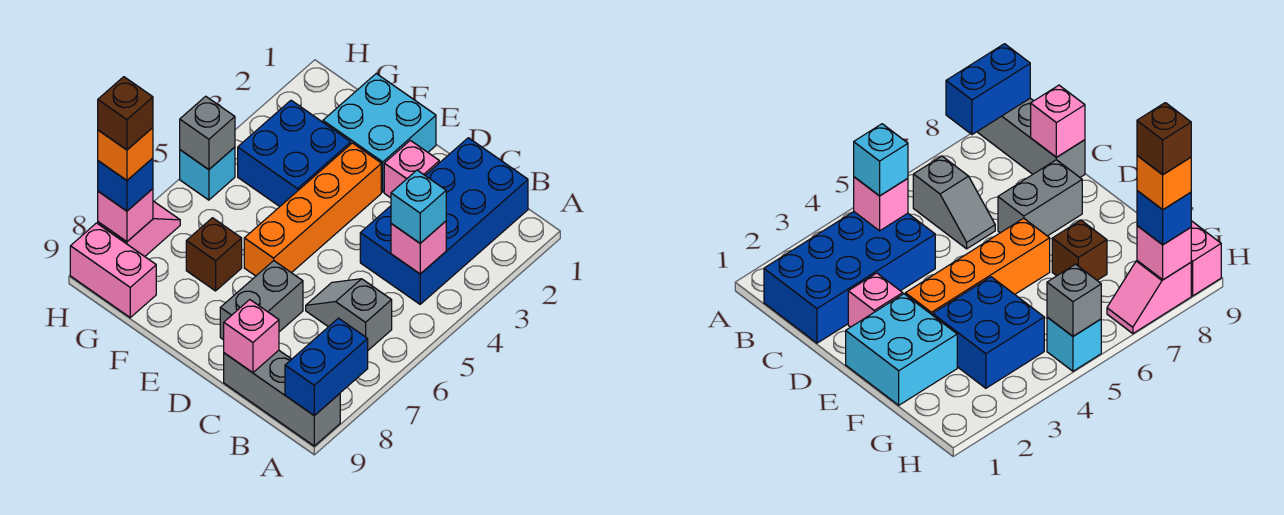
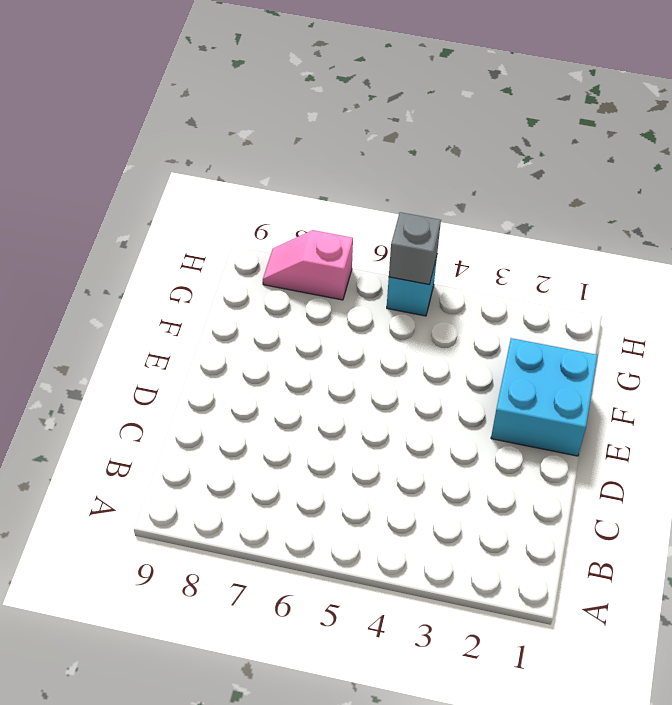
pink slope H7:H8 level 1 top 7 -> pink slope H7:H8 level 1 top 8
none -> grey brick A9:C9 level 1
none -> blue brick B1:C4 level 1
none -> grey slope B6:C6 level 1 top B

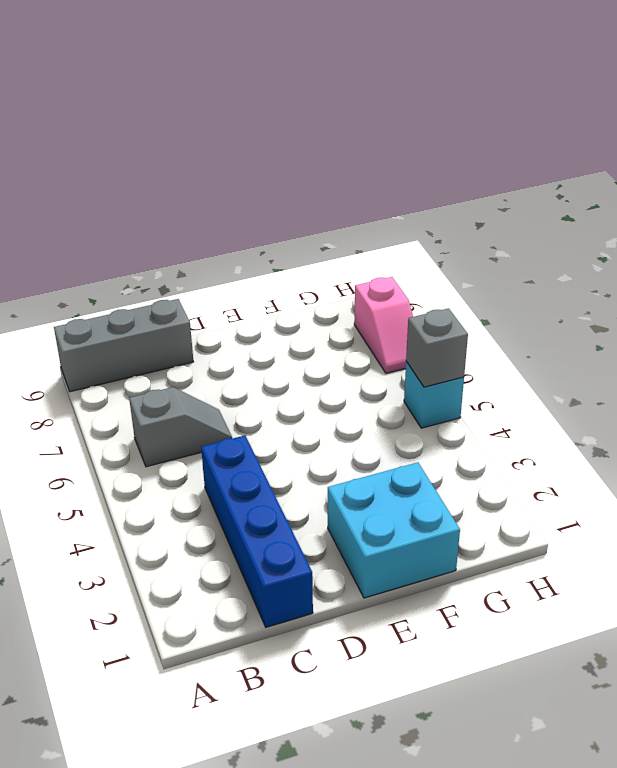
blue brick C1:C4 level 1 -> blue brick B1:C4 level 1
none -> pink brick D2 level 1
none -> grey brick D7:D8 level 1
none -> orange brick E3:E6 level 1

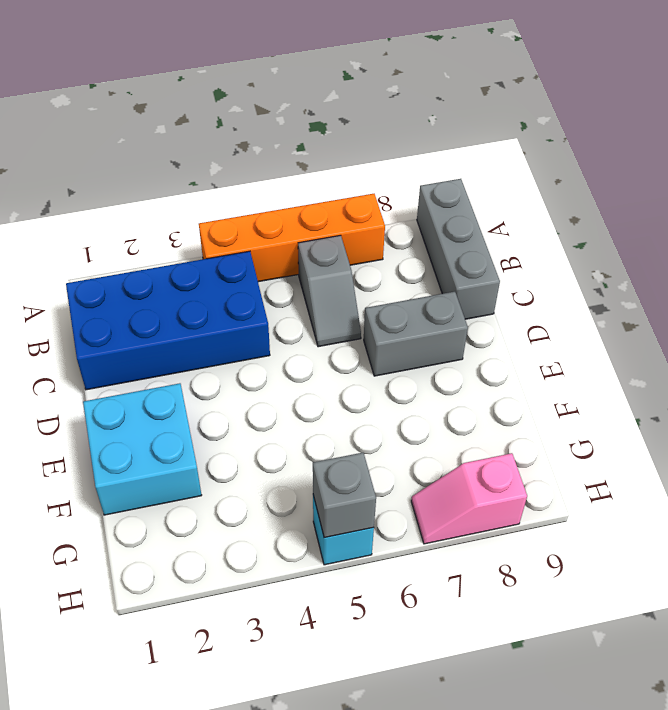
orange brick A4:A7 level 1 -> orange brick E3:E6 level 1
none -> pink brick D2 level 1
none -> blue brick F3:G4 level 1
none -> brown brick F7 level 1

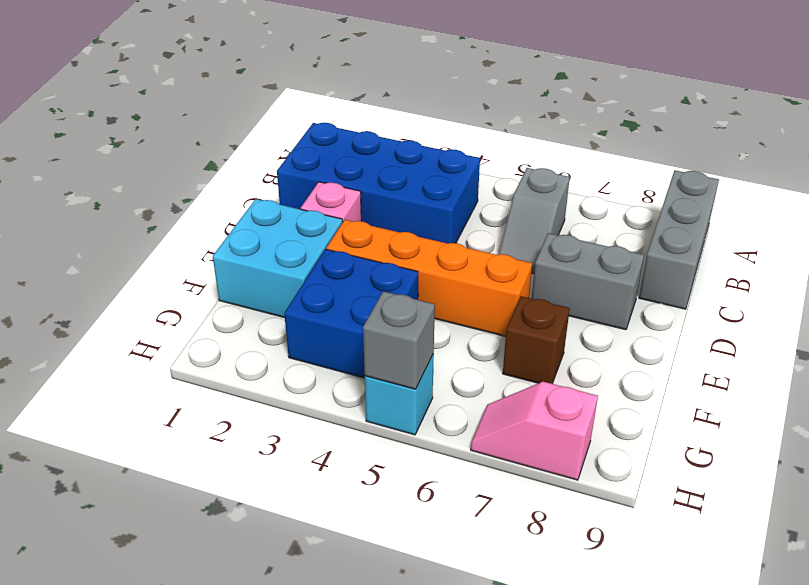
none -> pink brick G9:H9 level 1
none -> blue brick A8:A9 level 2
none -> pink brick B4 level 2

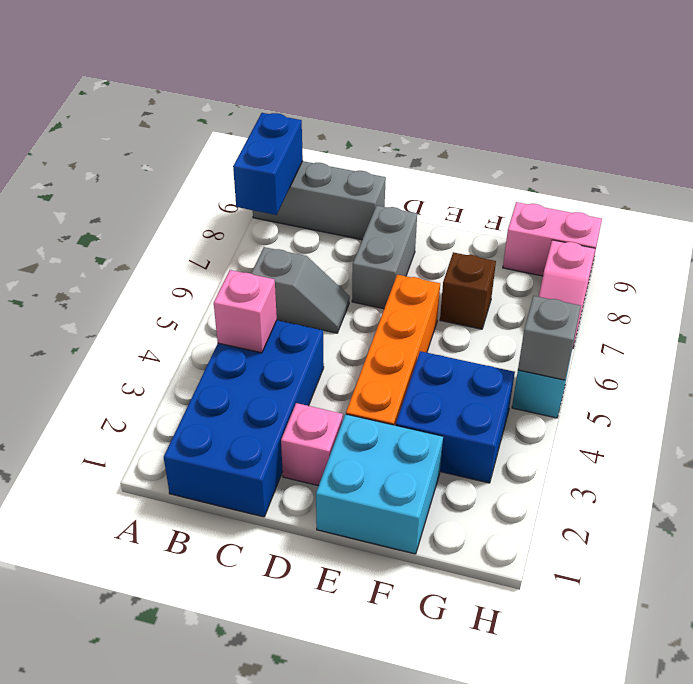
none -> pink brick C9 level 2
none -> pink brick H8 level 2
none -> cyan brick B4 level 3

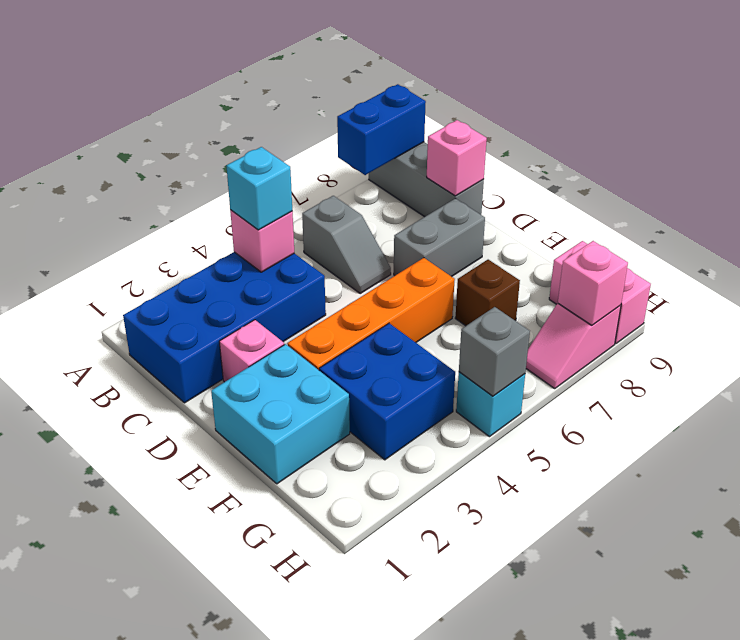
none -> blue brick H8 level 3
none -> orange brick H8 level 4
none -> brown brick H8 level 5

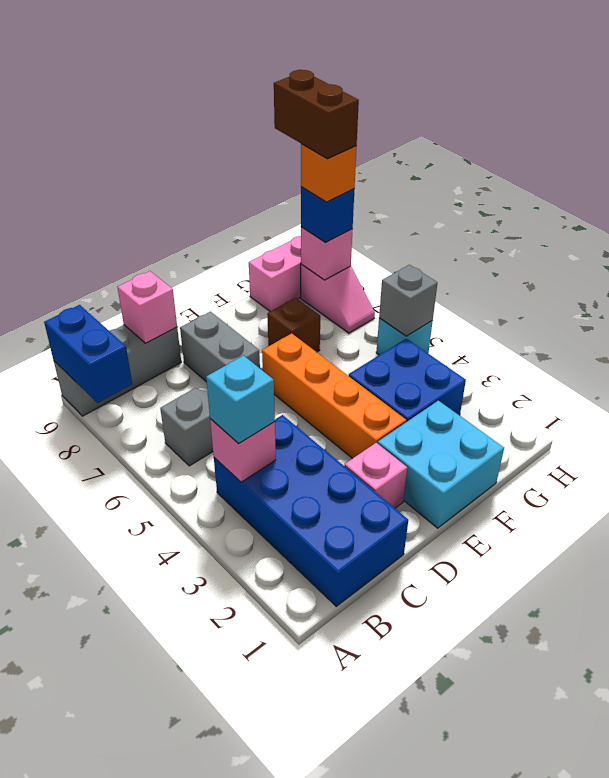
brown brick H8:H9 level 5 -> brown brick H8 level 5

